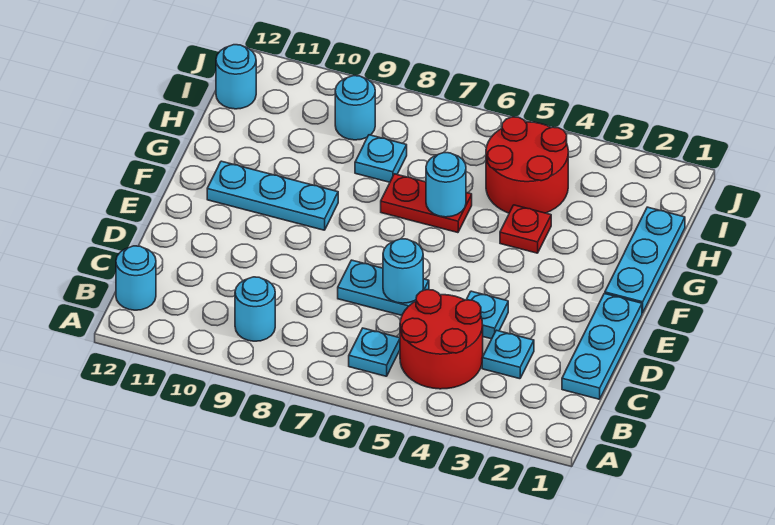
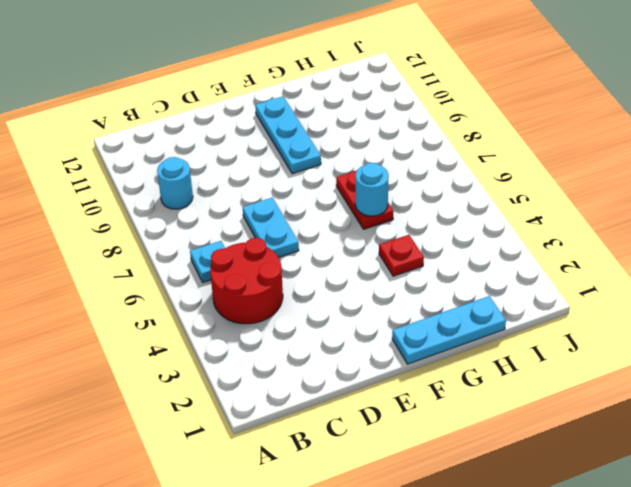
none -> cyan round brick B12 level 1
none -> cyan plate C1:E1 level 1
none -> cyan plate C3 level 1

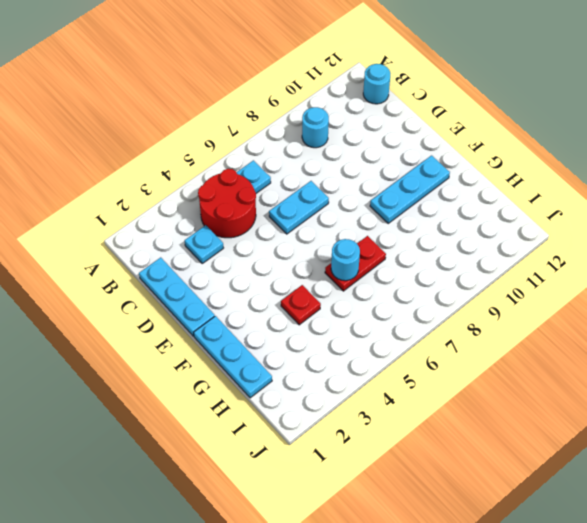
none -> cyan plate D4 level 1
none -> red round brick H4:I5 level 1
none -> cyan plate H8 level 1

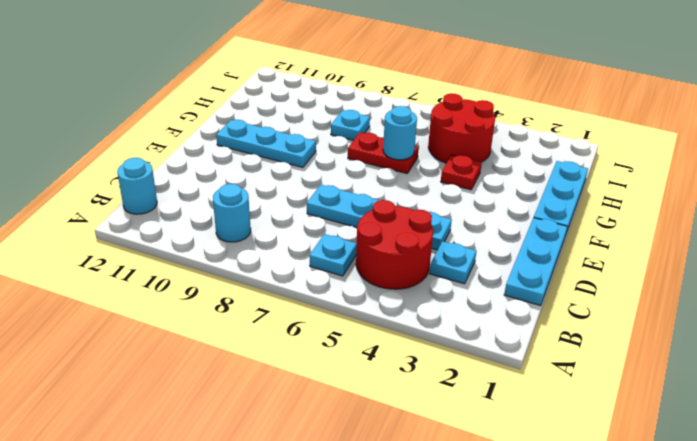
none -> cyan round brick I9 level 1
none -> cyan round brick I12 level 1
none -> cyan round brick D6 level 2

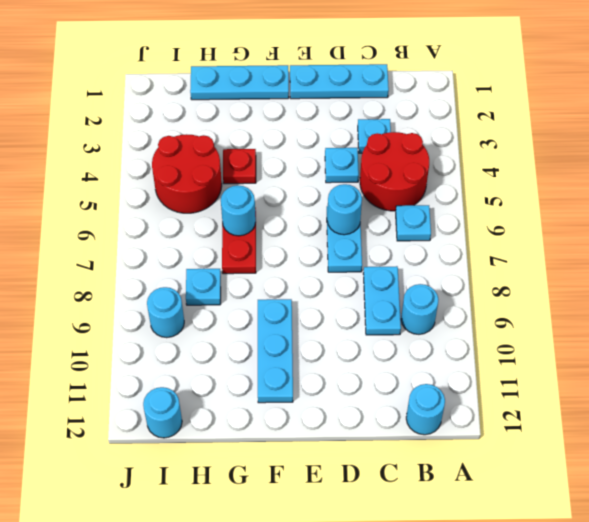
cyan plate C8:C9 level 1 -> none

